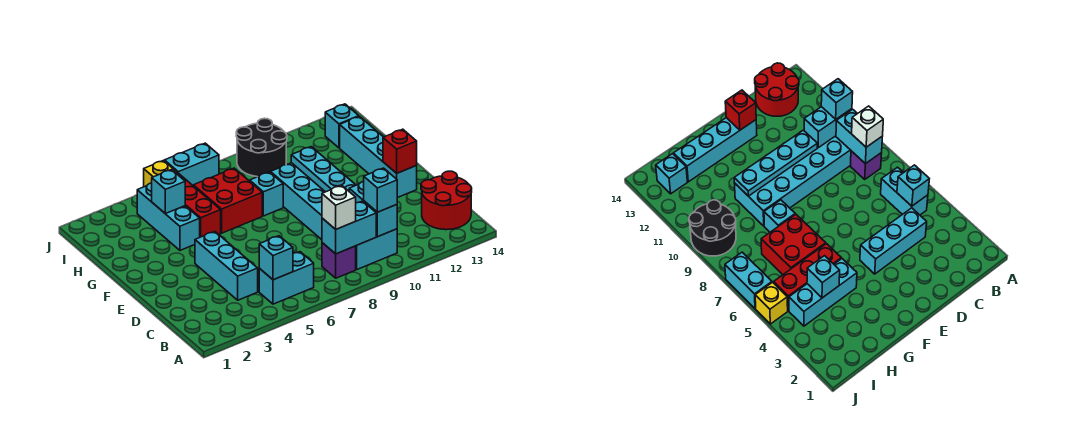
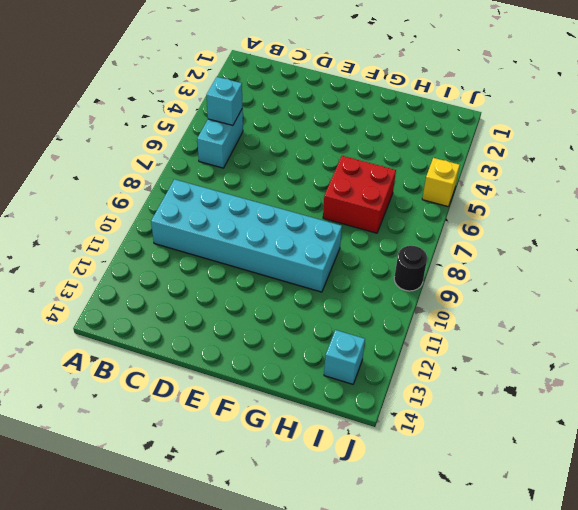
black round brick J9 level 1 -> black round brick I9:J10 level 1
none -> purple brick B8 level 1
none -> red round brick B13:C14 level 1
none -> cyan brick C4:E4 level 1

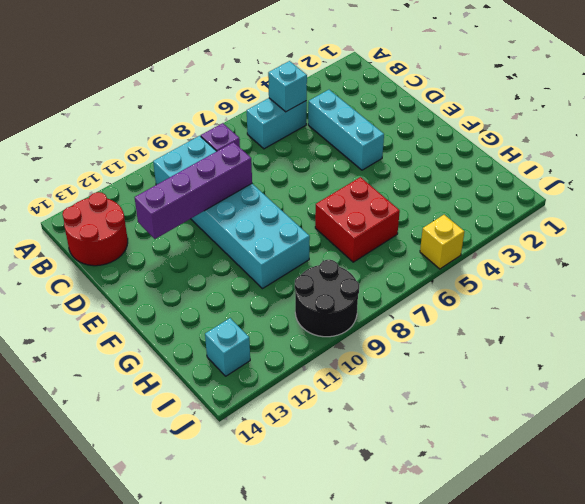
purple brick D9:D12 level 2 -> cyan plate D10:G10 level 2
none -> cyan brick E13:H13 level 1
none -> cyan brick G4:I4 level 1
none -> red brick G5:I5 level 1

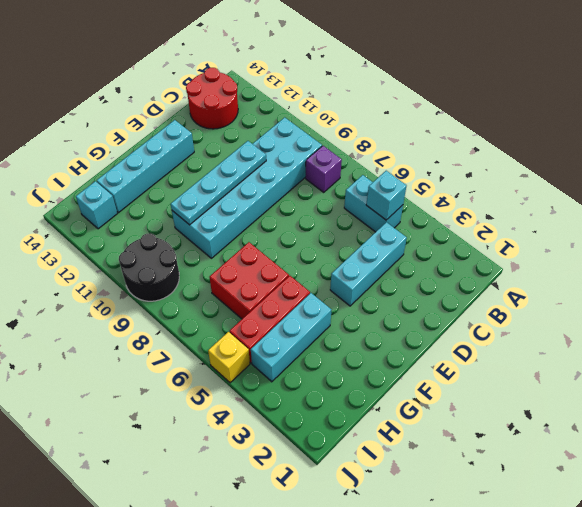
none -> cyan brick G8 level 1
none -> cyan brick J6:J7 level 1
none -> cyan brick B8:B9 level 2

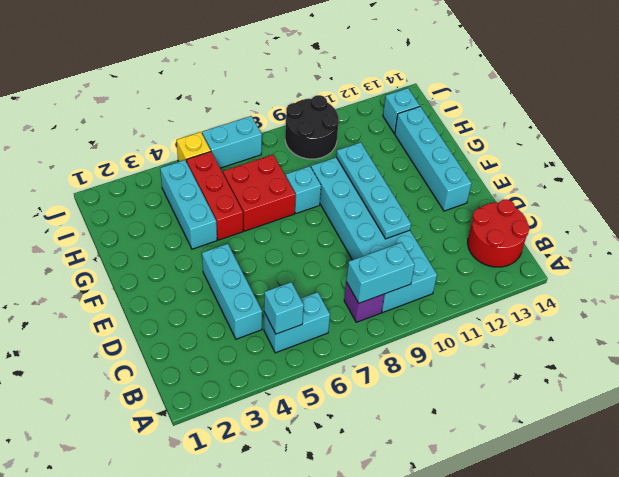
none -> cyan brick B10:C10 level 2
none -> red brick E13 level 2
none -> cyan brick H4 level 2

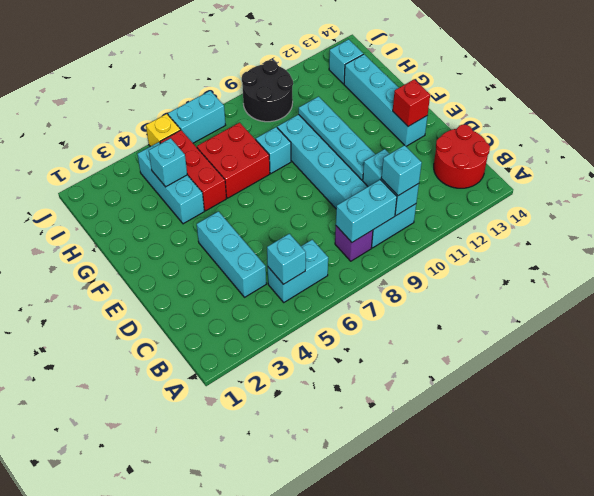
none -> white brick B8 level 3

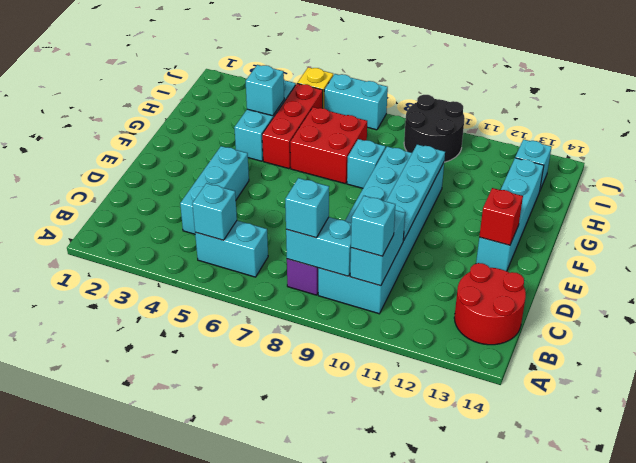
cyan brick B8 level 3 -> white brick B8 level 3

